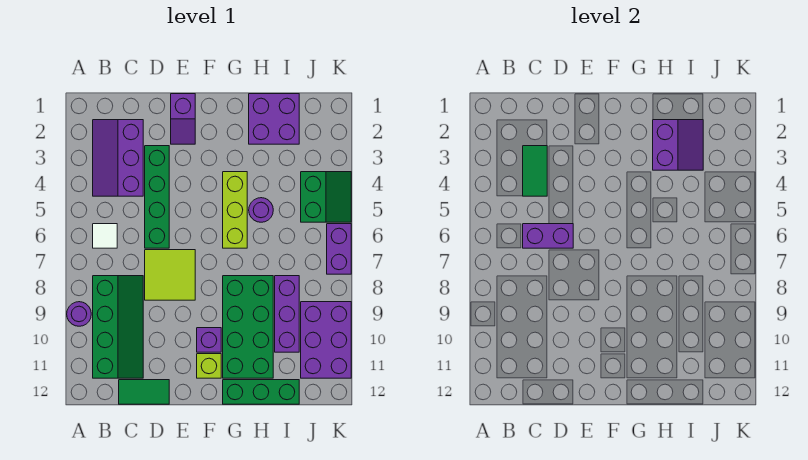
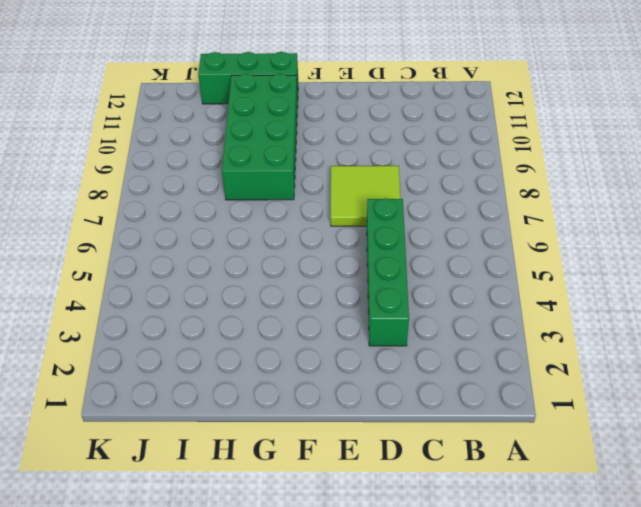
none -> purple round brick A9 level 1
none -> purple slope B2:C4 level 1 top C
none -> white tile B6 level 1

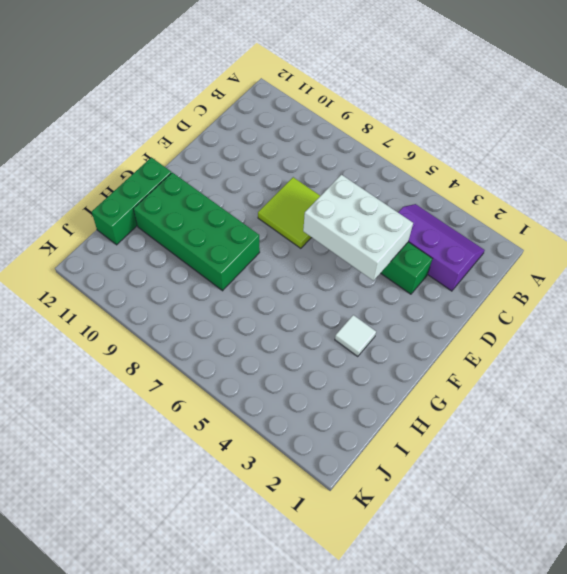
white brick D4:E6 level 2 -> purple brick C6:D6 level 2
white tile G3 level 1 -> white tile B6 level 1
none -> purple round brick A9 level 1
none -> green slope B8:C11 level 1 top B
none -> green tile C12:D12 level 1

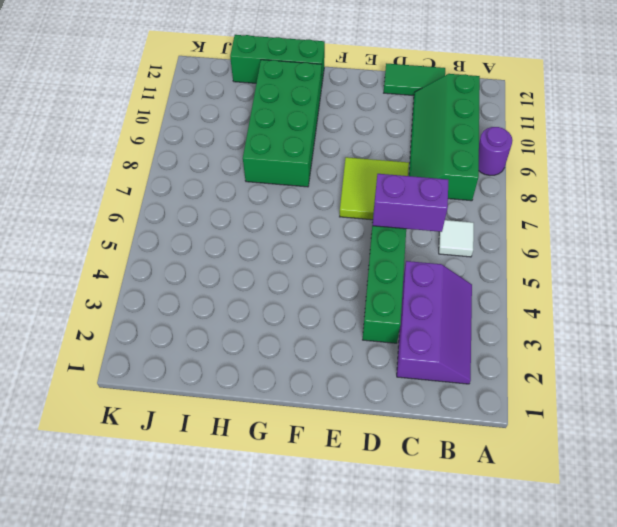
none -> purple slope E1:E2 level 1 top 1
none -> purple brick F10 level 1
none -> lime brick F11 level 1

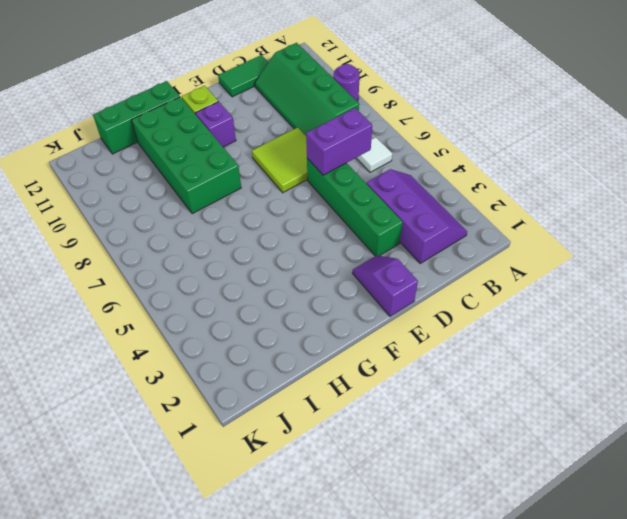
none -> lime brick G4:G6 level 1
none -> purple brick H1:I2 level 1
none -> purple round brick H5 level 1

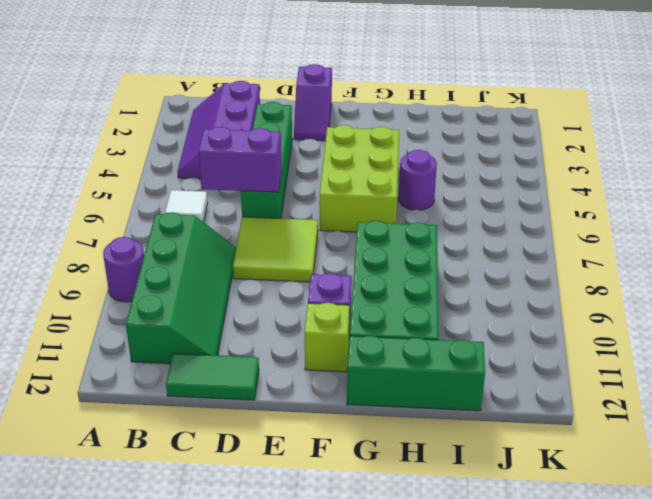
lime brick F4:G6 level 1 -> lime brick G4:G6 level 1
none -> purple brick H1:I2 level 1
none -> purple brick I8:I10 level 1
none -> green slope J4:K5 level 1 top J

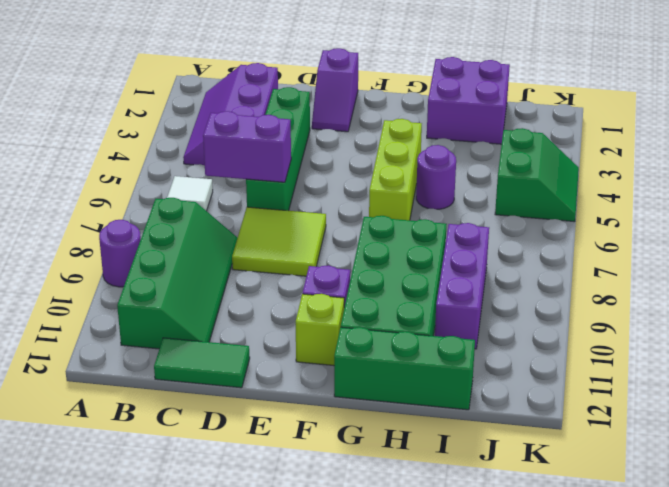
none -> purple brick J9:K11 level 1
none -> purple brick K6:K7 level 1
none -> green tile C3:C4 level 2

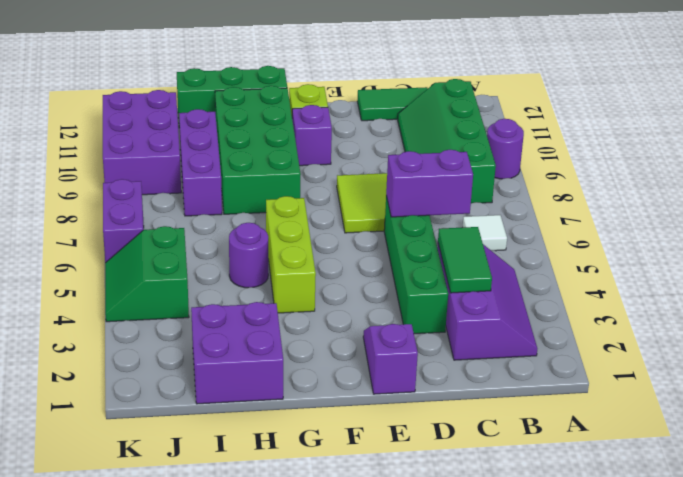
none -> purple slope H2:I3 level 2 top H

